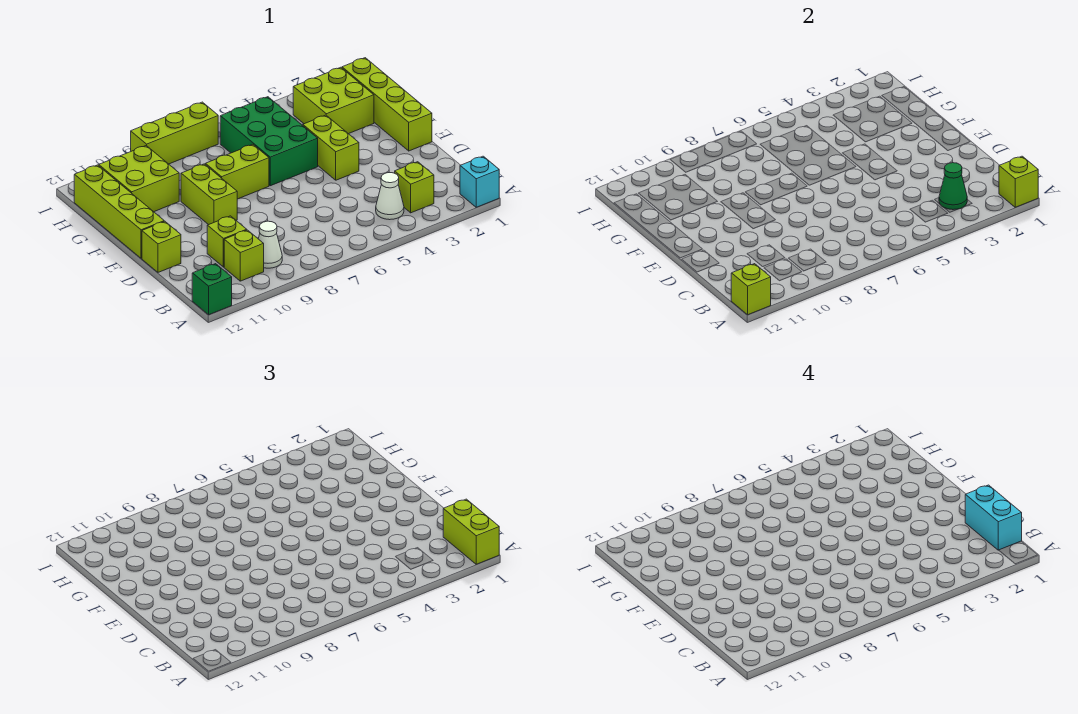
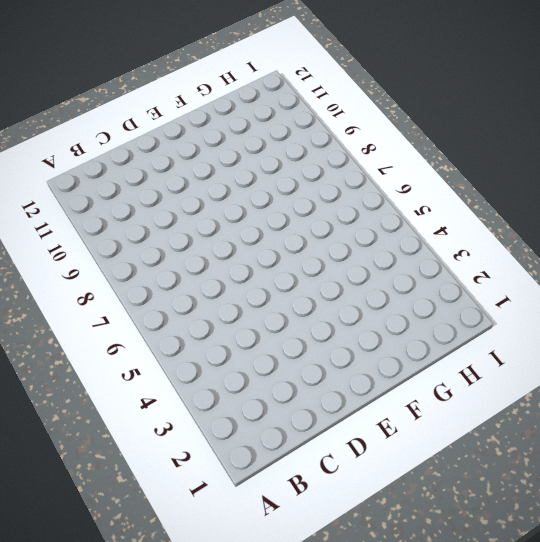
none -> cyan brick A1 level 1
none -> green brick A12 level 1
none -> lime brick B3 level 1

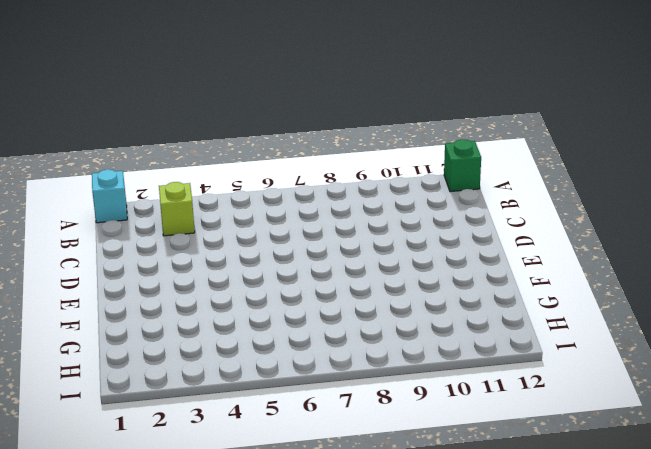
none -> white cone B4 level 1
none -> white cone B9 level 1
none -> lime brick B10 level 1

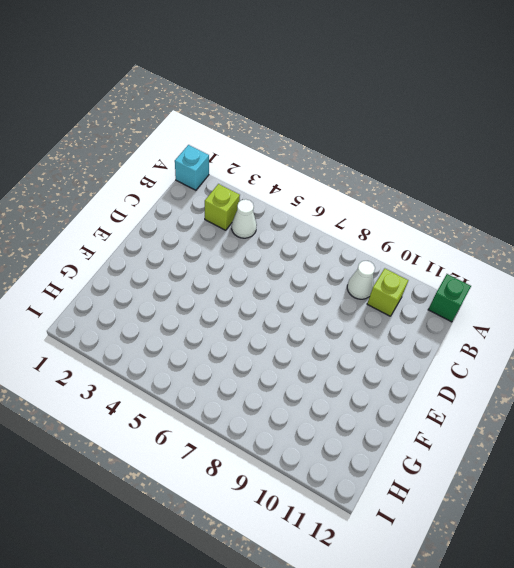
none -> lime brick C10 level 1
none -> lime brick D12 level 1
none -> lime brick E1:H1 level 1

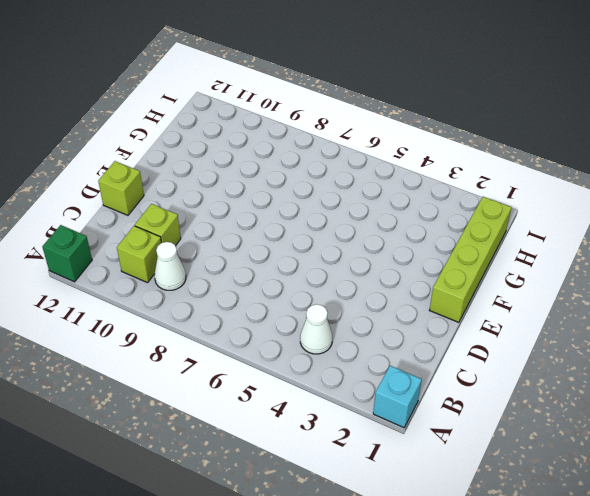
none -> lime brick B3 level 1
none -> lime brick E4:F4 level 1
none -> lime brick E9:F9 level 1

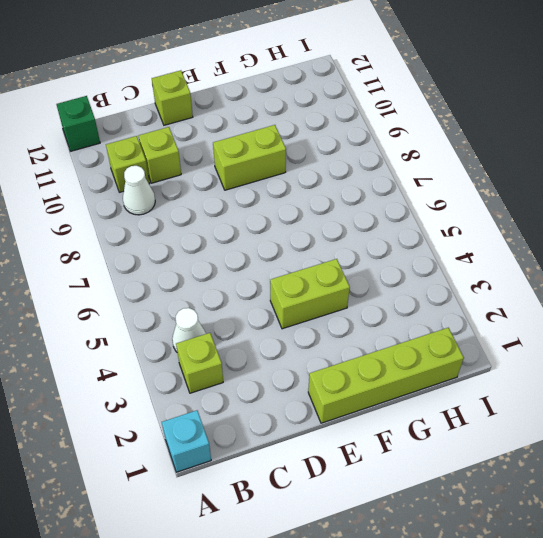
none -> lime brick E12:H12 level 1
none -> green brick F5:H6 level 1
none -> lime brick F7:F8 level 1

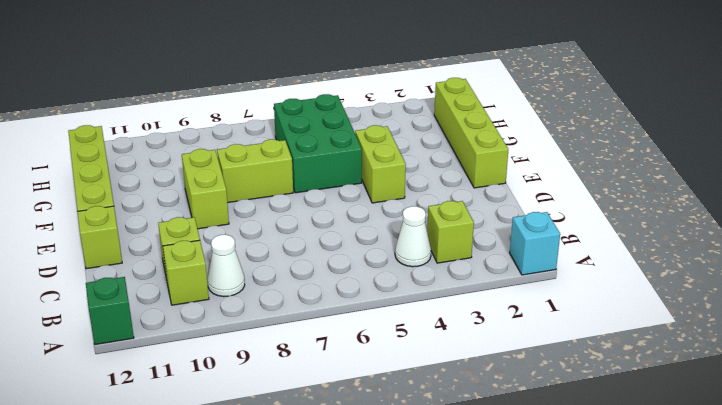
none -> lime brick G2:H3 level 1
none -> lime brick G10:H11 level 1
none -> lime brick I7:I9 level 1

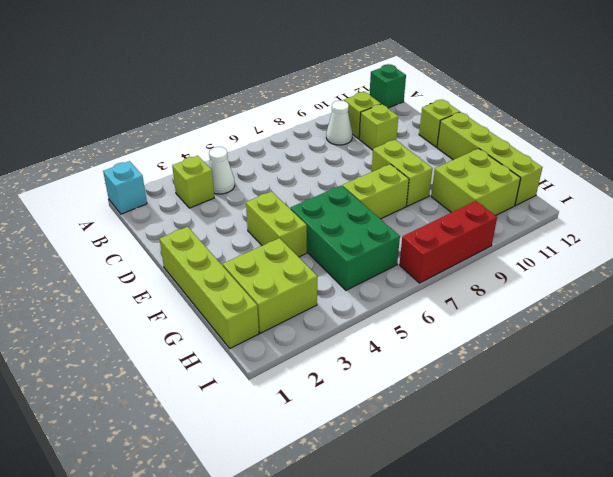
red brick I7:I9 level 1 -> lime brick I7:I9 level 1
none -> lime brick A1 level 2
none -> lime brick A12 level 2
none -> green cone B3 level 2

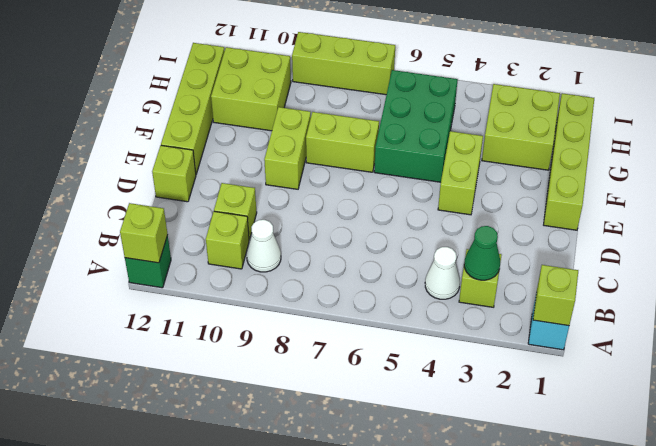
none -> lime brick A1:B1 level 3
none -> cyan brick B1:C1 level 4

